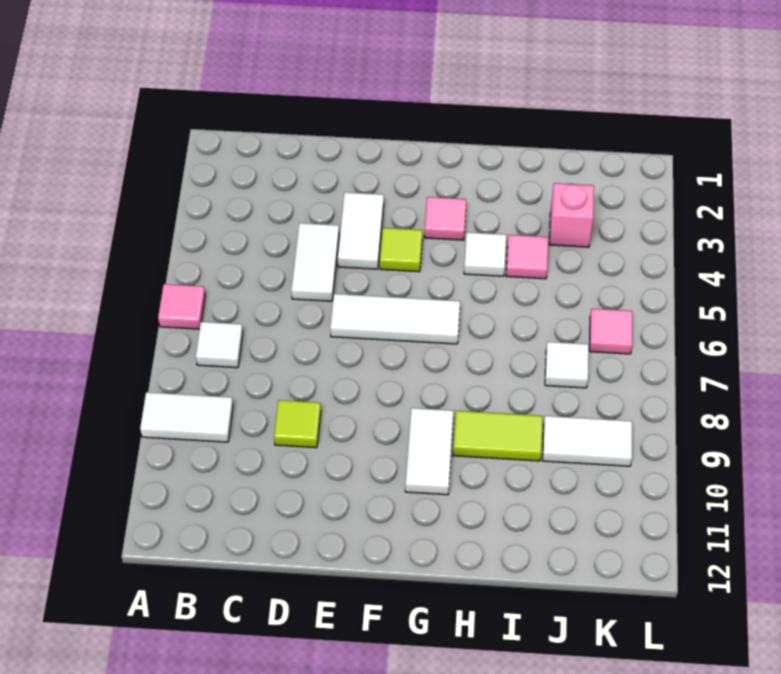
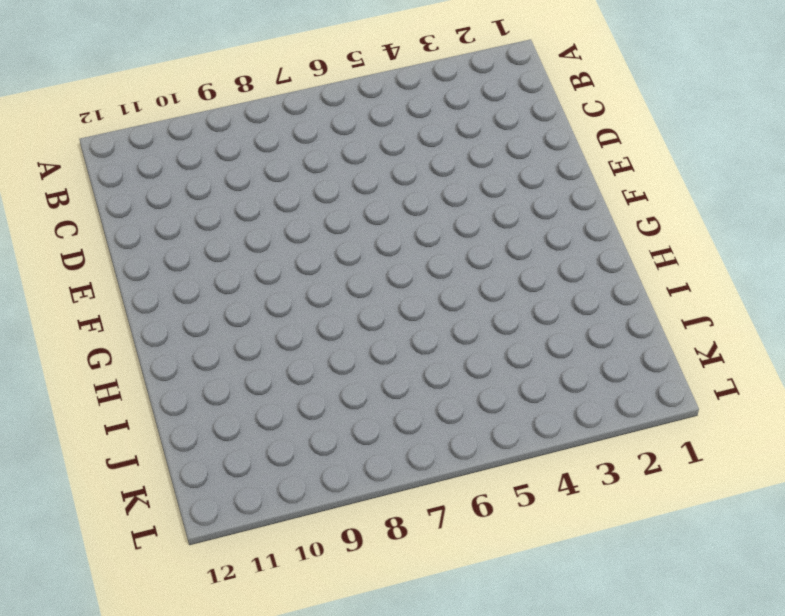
none -> pink tile A6 level 1
none -> white tile A9:B9 level 1
none -> white tile B7 level 1

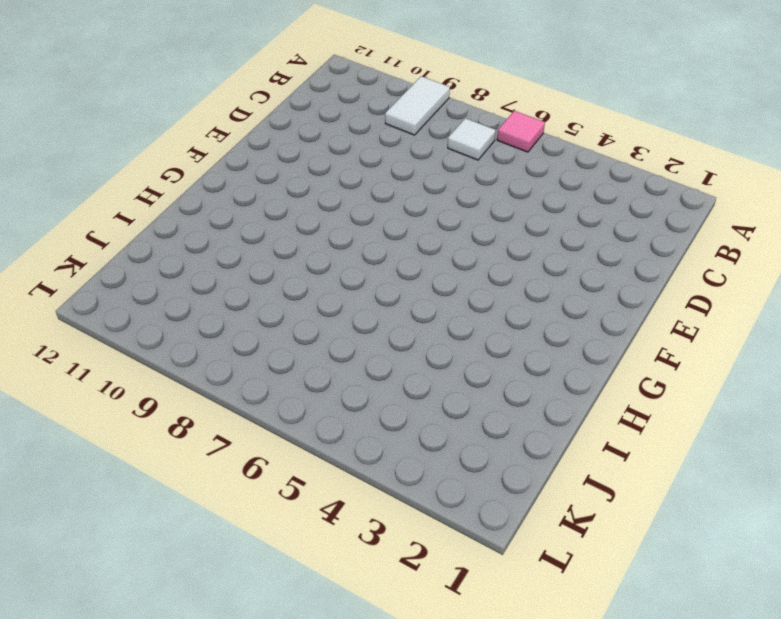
none -> white tile D4:D5 level 1
none -> lime tile D9 level 1
none -> white tile E3:E4 level 1

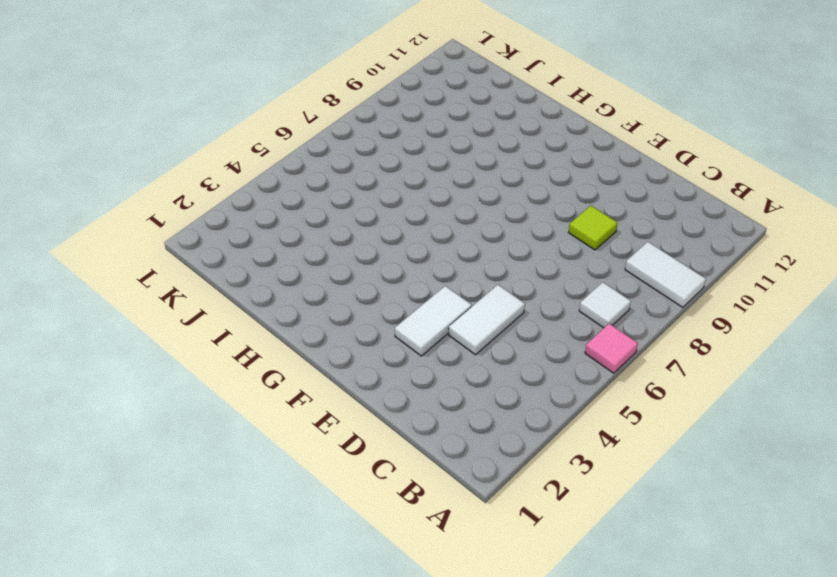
none -> white tile E6:G6 level 1
none -> lime tile F4 level 1
none -> pink tile G3 level 1

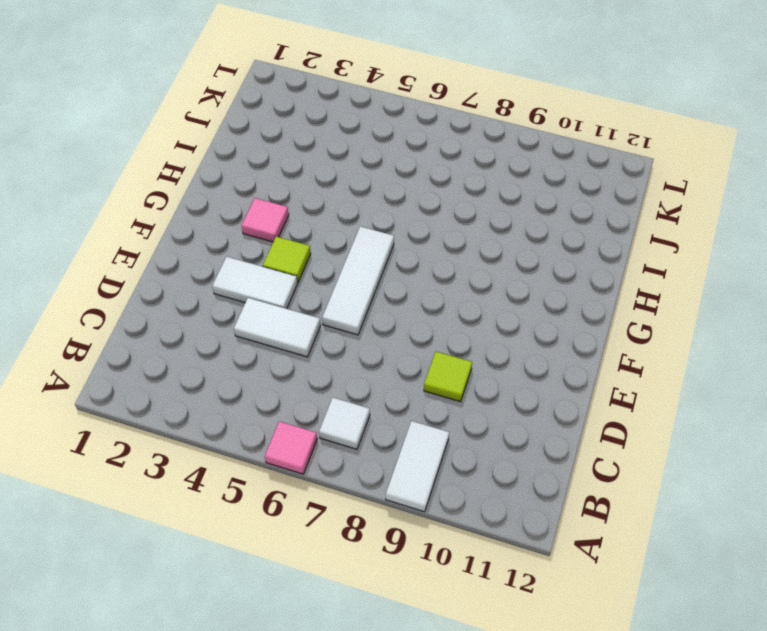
none -> white tile G9:G10 level 1
none -> white tile H4 level 1
none -> lime tile H9:I9 level 1

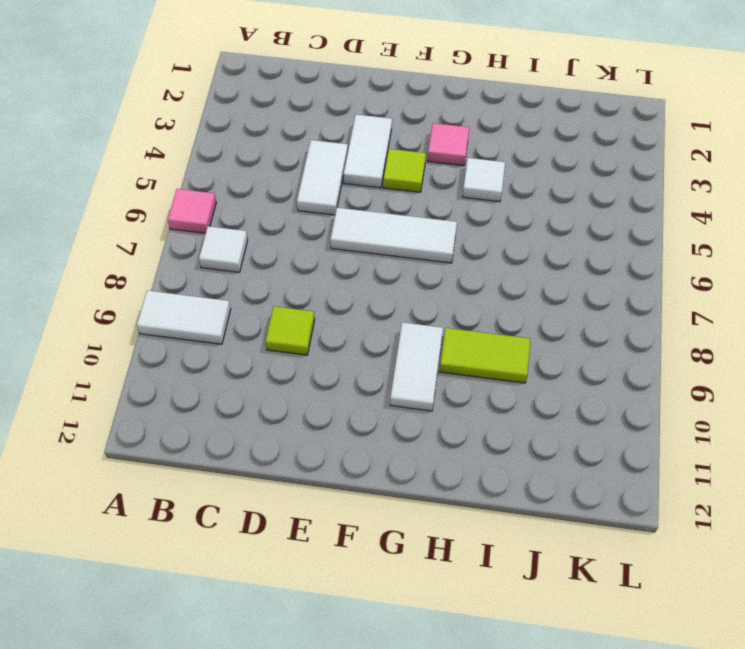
none -> pink tile I4 level 1
none -> pink brick J3 level 1
none -> white tile J7 level 1

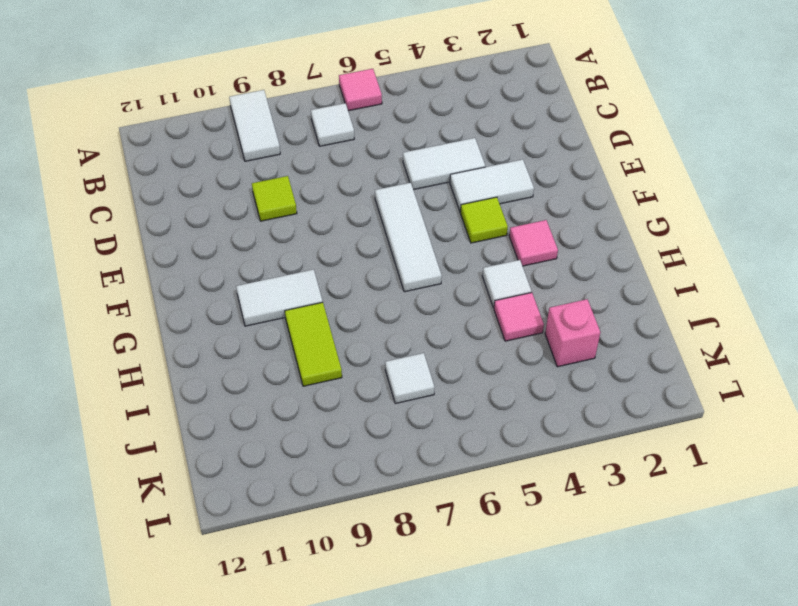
none -> white tile J9:K9 level 1
none -> pink tile K6 level 1

